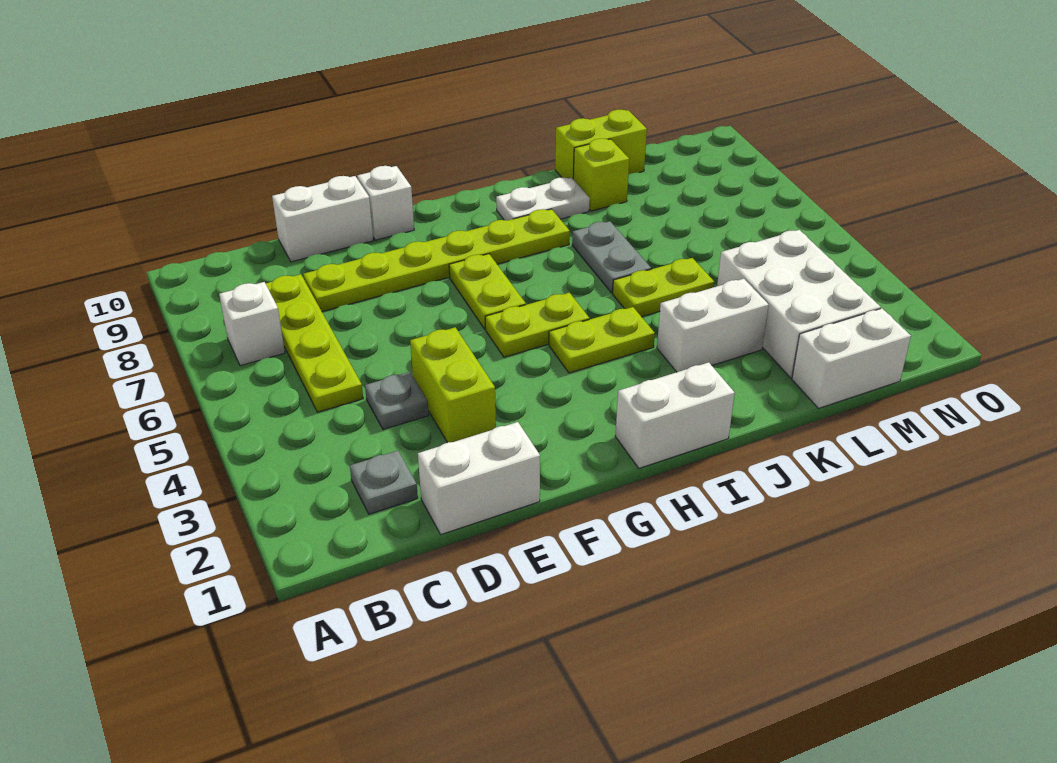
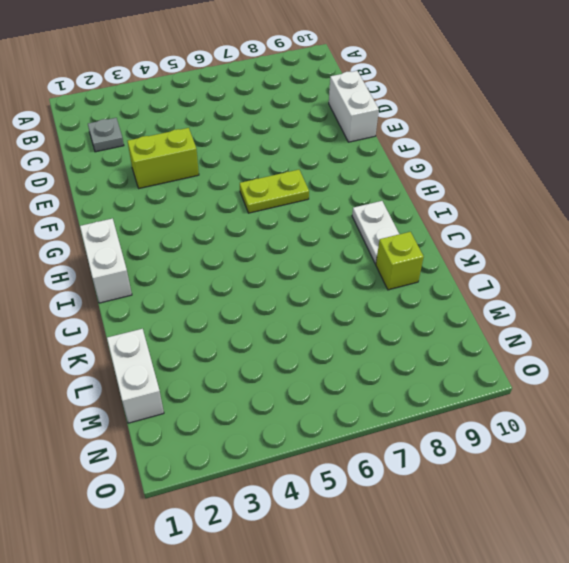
none -> white brick B7 level 1
none -> lime plate C5:C8 level 1
none -> white brick D1:E1 level 1

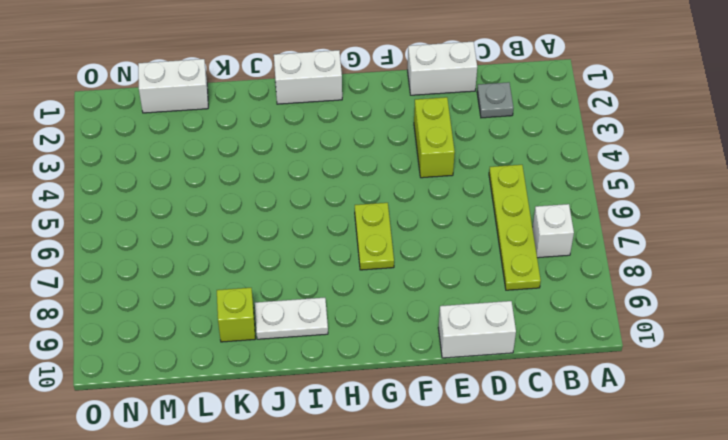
none -> grey plate D4 level 1
none -> lime plate D8:I8 level 1
none -> white brick F10 level 1

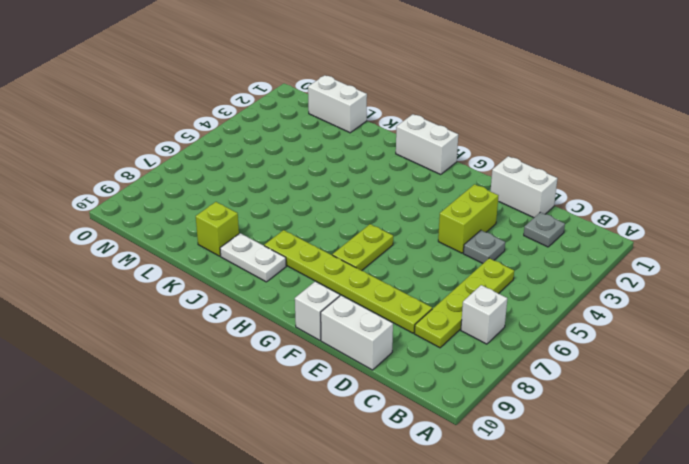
none -> lime plate G5:H5 level 1
none -> lime plate H4:I4 level 1
none -> white brick J3:K3 level 1

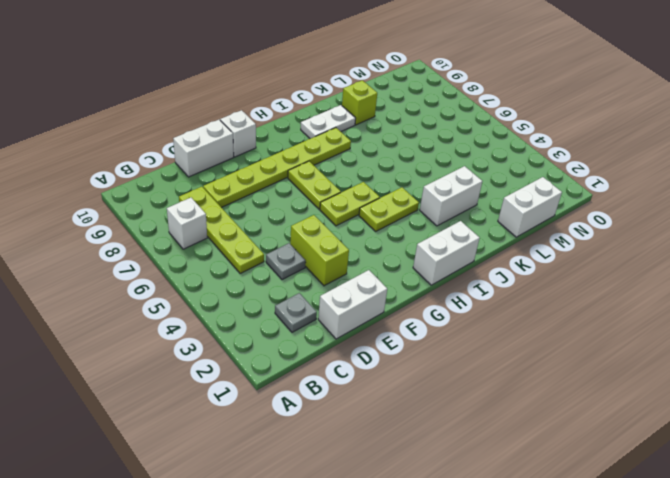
none -> lime plate J5:K5 level 1
none -> grey plate J6:J7 level 1
none -> lime brick K10:L10 level 1

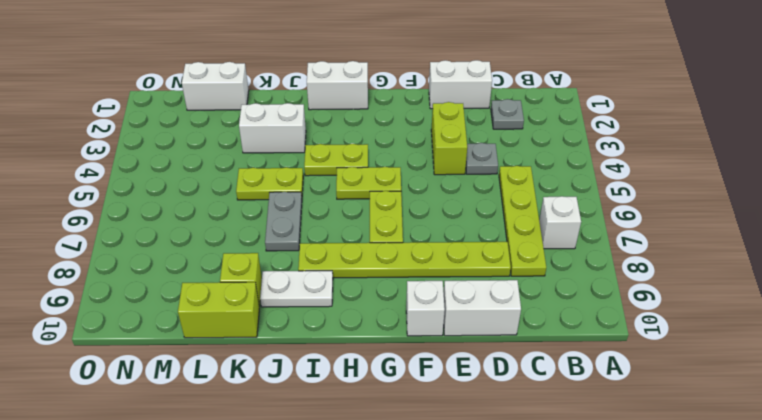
none -> white brick L2:M4 level 1

